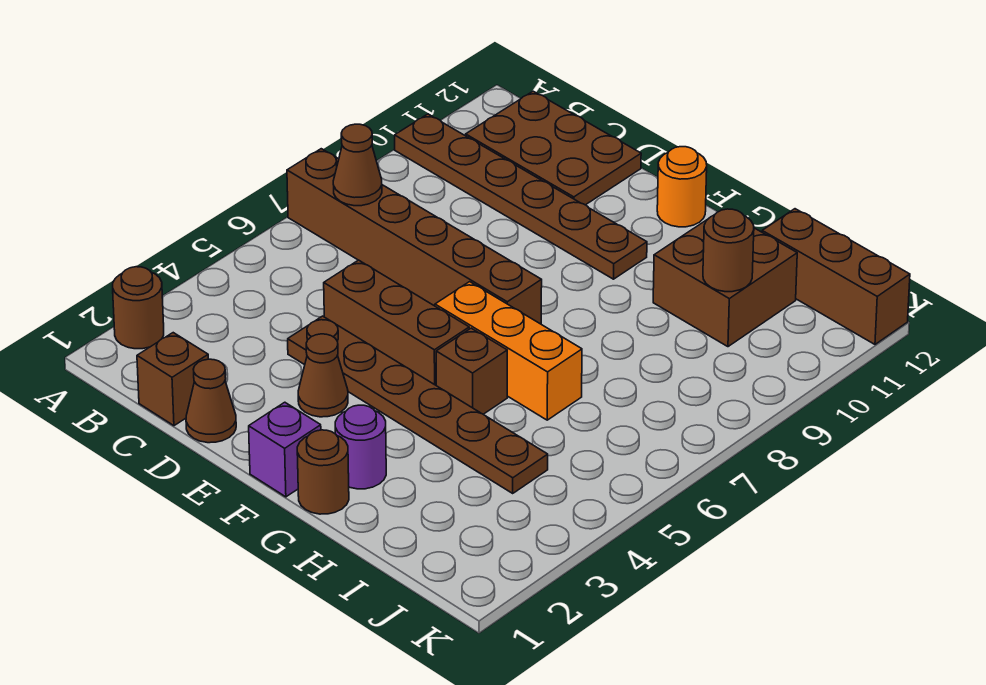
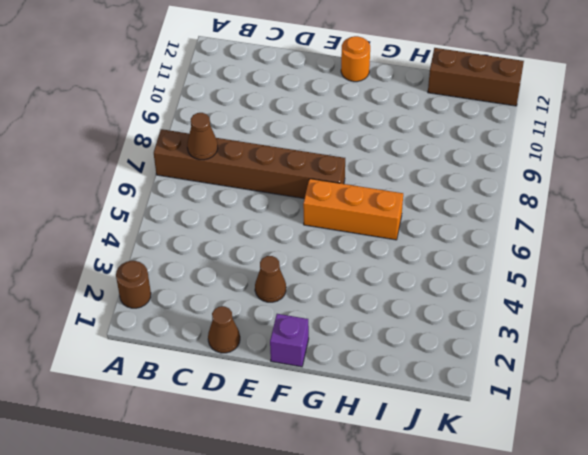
none -> brown plate A10:F10 level 1
none -> brown plate B11:D12 level 1
none -> brown brick C1 level 1

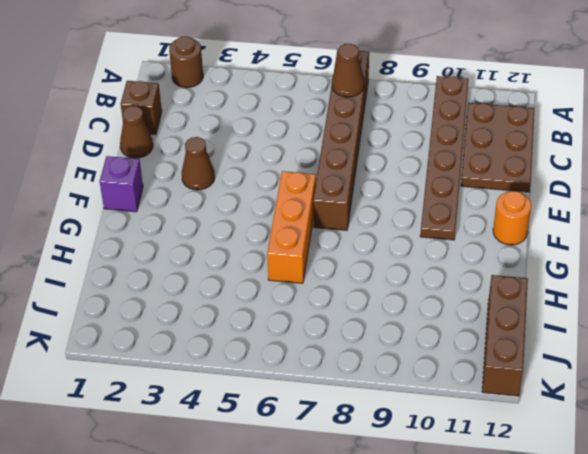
none -> brown plate D4:I4 level 1
none -> brown brick D5:F5 level 1
none -> brown round brick G1 level 1

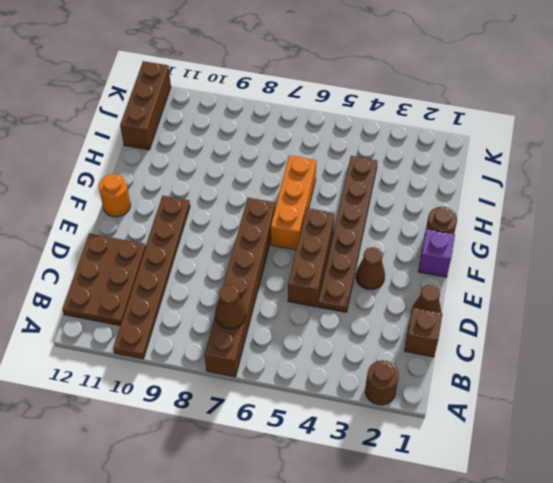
none -> purple round brick G2 level 1
none -> brown brick G5 level 1
none -> brown brick H10:I11 level 1

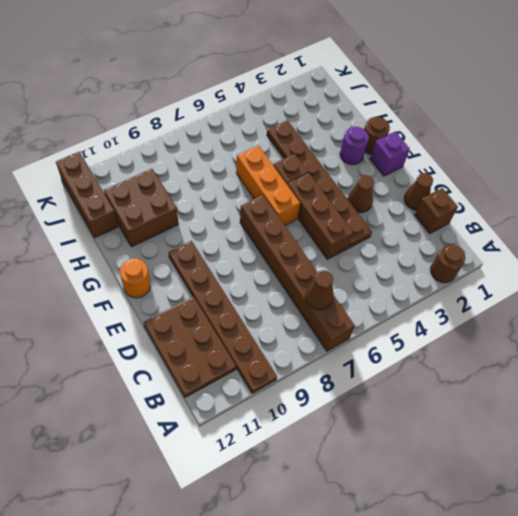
none -> brown round brick I10 level 2

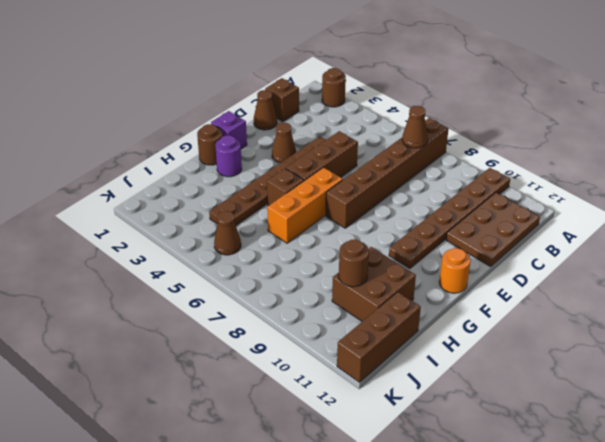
brown cone J5 level 1 -> none

